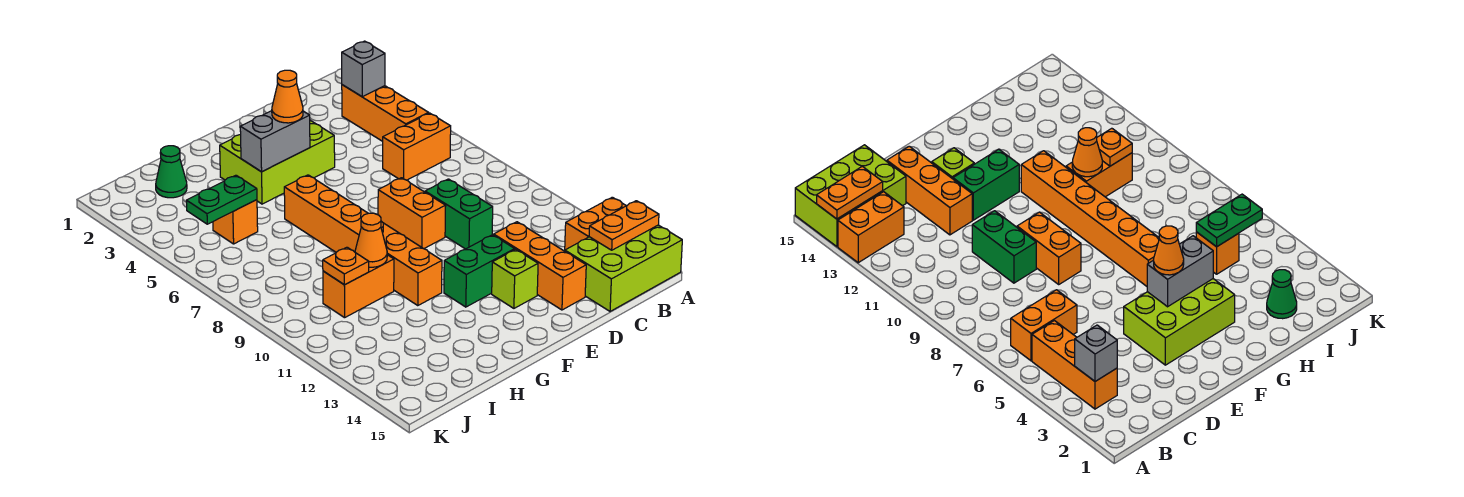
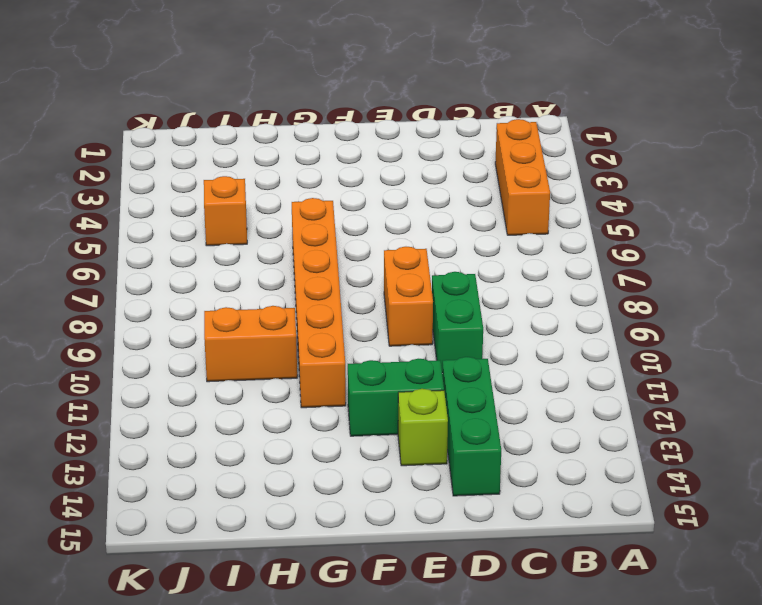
green brick D12:D14 level 1 -> orange brick D12:D14 level 1
none -> orange brick A13:B13 level 1
none -> lime brick A14:C15 level 1
none -> orange brick B6:C6 level 1

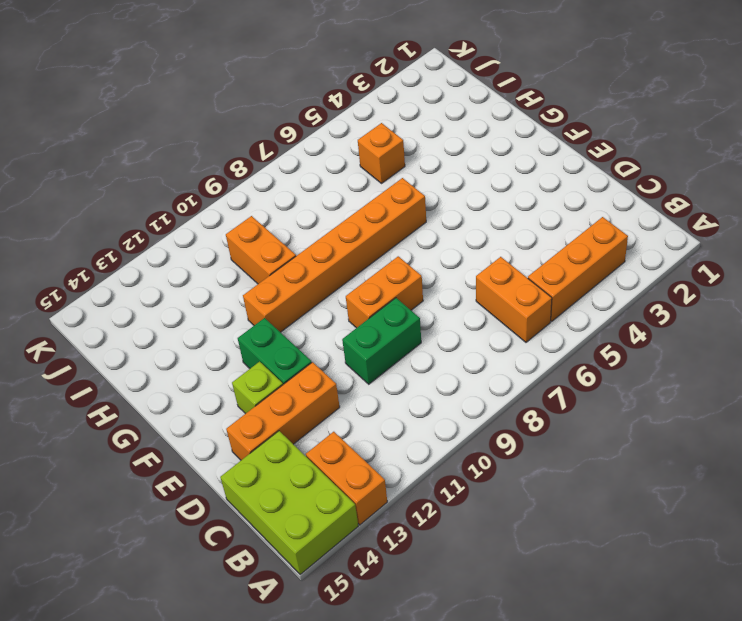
none -> lime brick E3:G4 level 1
none -> green cone I2 level 1
none -> orange plate A14:B14 level 2

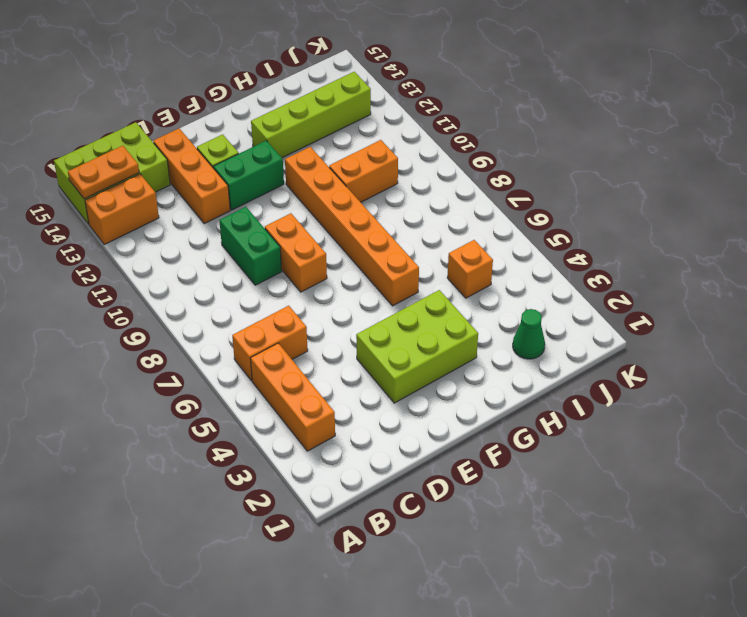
lime brick G13:J13 level 1 -> none
none -> grey brick B3 level 2
none -> grey brick F4:G4 level 2
none -> orange cone H10 level 2

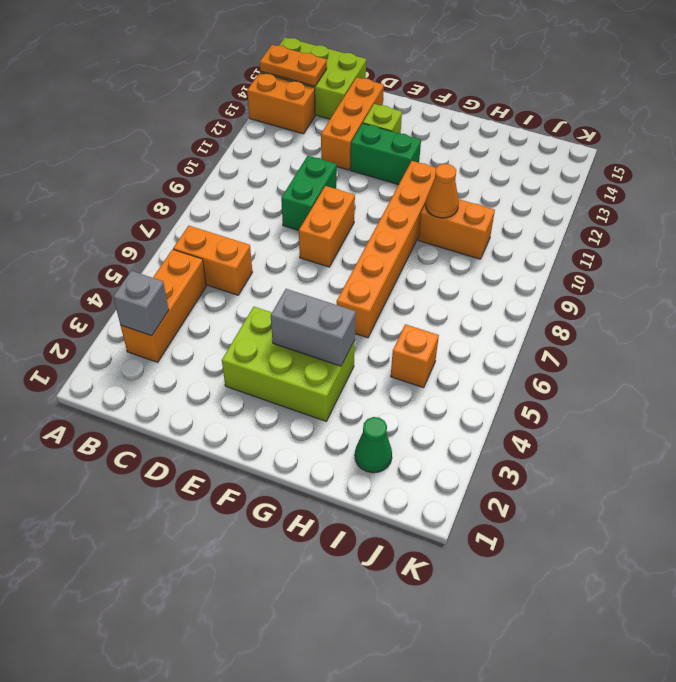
none -> green plate I5:J5 level 2
none -> orange plate I10 level 2
none -> orange cone F4 level 3

